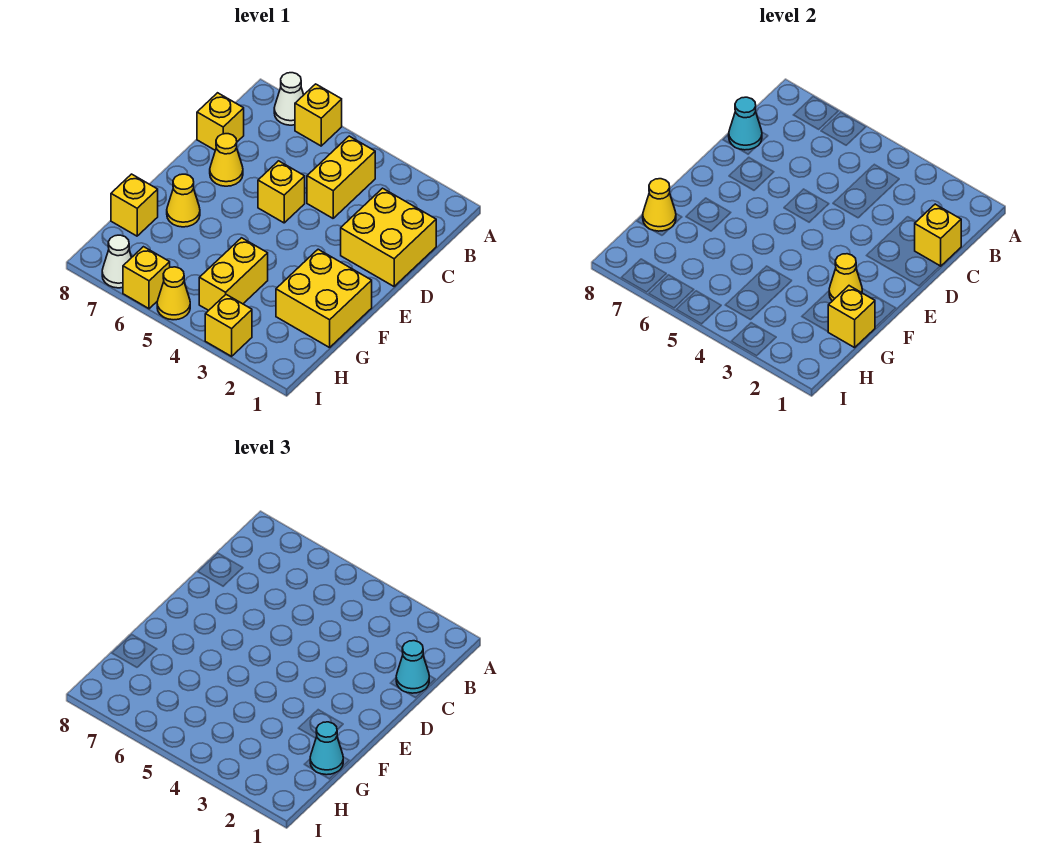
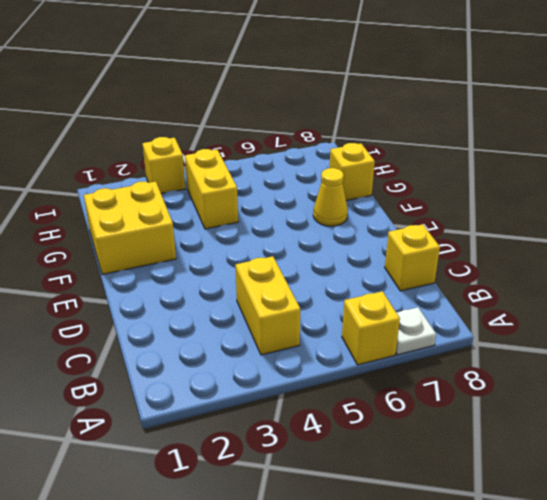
white plate A7 level 1 -> white cone A7 level 1
none -> yellow brick C1:D2 level 1
none -> yellow brick D5 level 1
none -> yellow cone D7 level 1

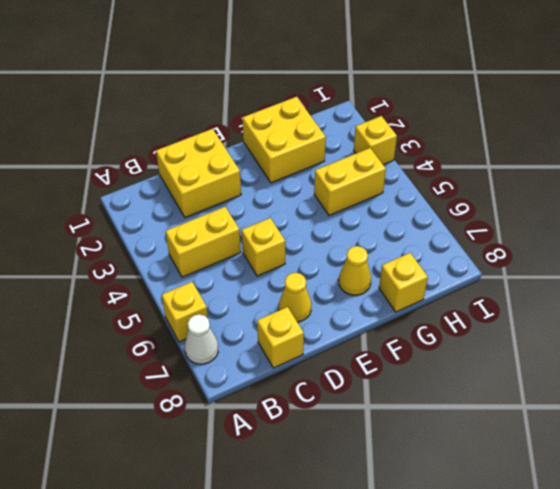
none -> yellow cone I5 level 1
none -> yellow brick I6 level 1
none -> white cone I7 level 1

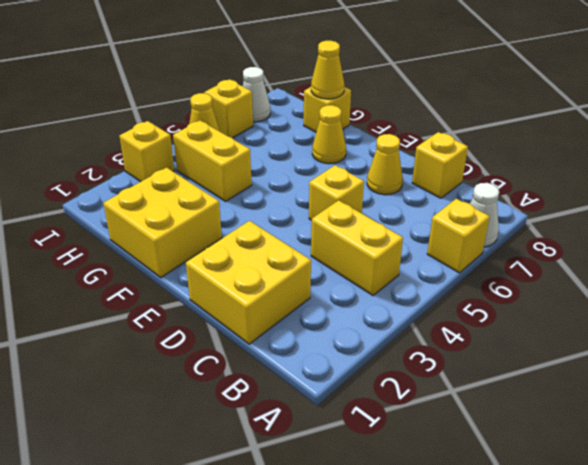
none -> yellow brick C1 level 2
none -> cyan cone C8 level 2
none -> yellow cone F2 level 2

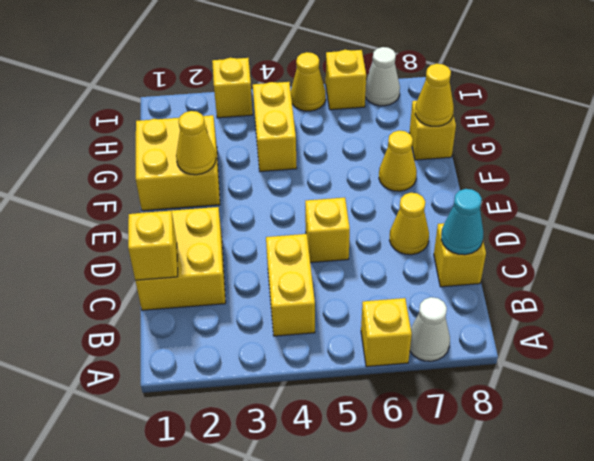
none -> yellow brick G1 level 2
none -> cyan cone C1 level 3
none -> cyan cone G1 level 3

